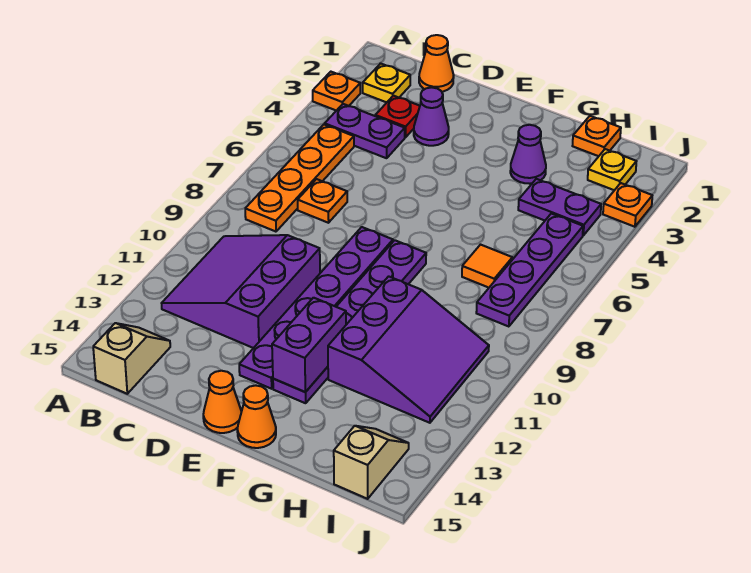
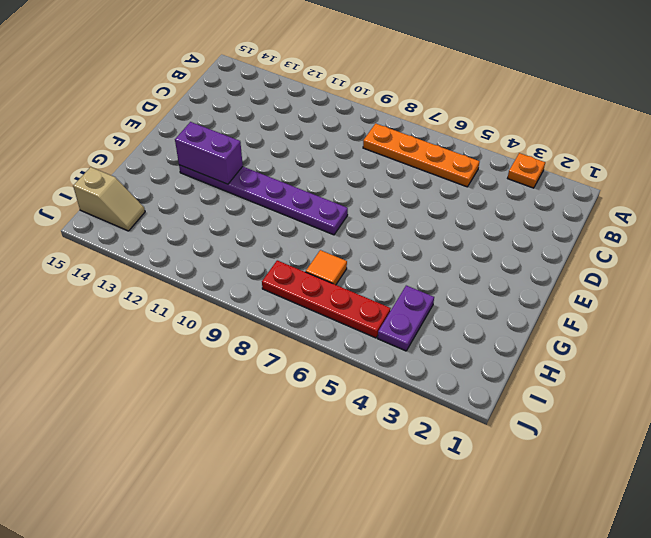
red plate I5:I8 level 1 -> purple plate I5:I8 level 1
none -> yellow plate B2 level 1
none -> purple plate B4:C4 level 1
none -> purple slope B10:D12 level 1 top D

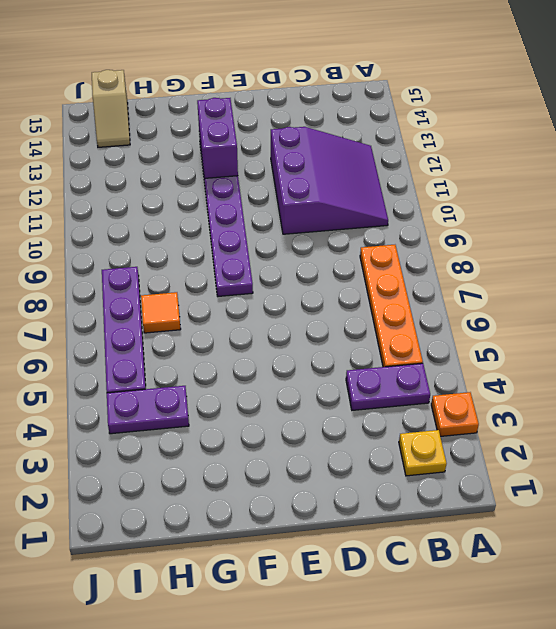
none -> tan slope B14:B15 level 1 top 15
none -> orange cone C1 level 1
none -> red plate C3 level 1

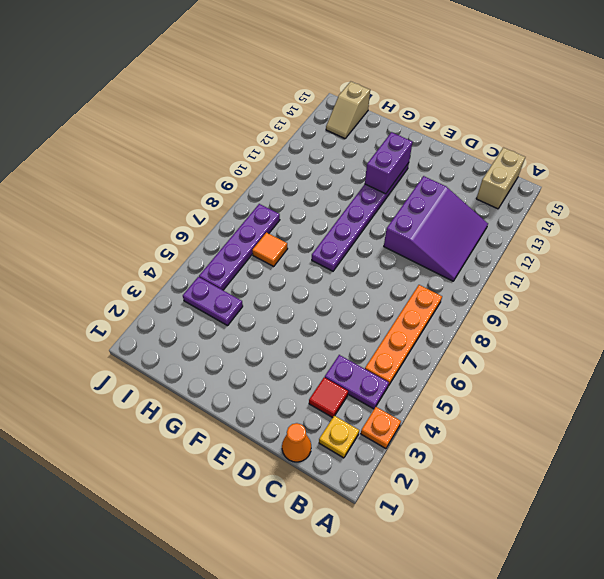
tan brick B14:B15 level 1 -> tan slope B14:B15 level 1 top 15
red tile C3 level 1 -> red plate C3 level 1
none -> orange plate C7 level 1
none -> purple cone D3 level 1
none -> purple plate E8:E13 level 1

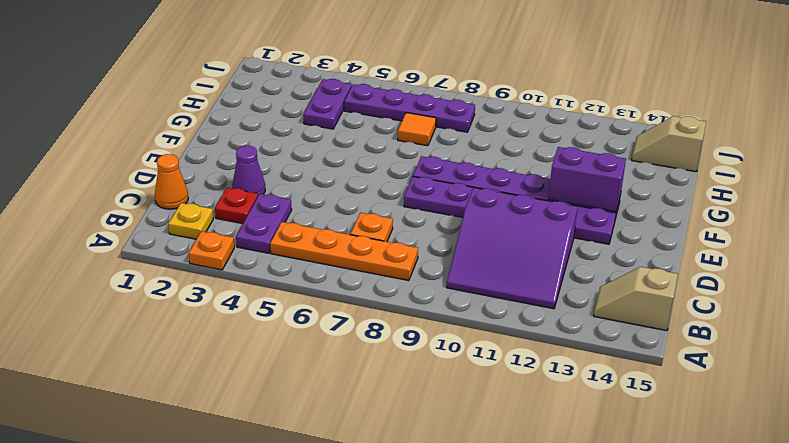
none -> orange cone E15 level 1
none -> orange cone F15 level 1
none -> purple cone G3 level 1

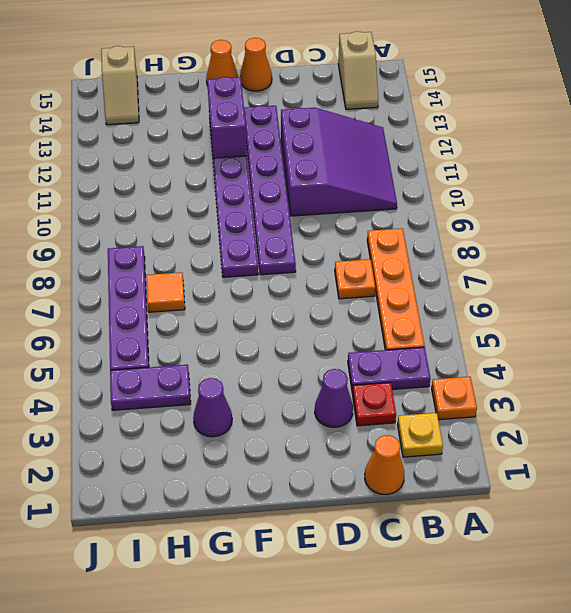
none -> purple slope G10:I12 level 1 top G
none -> orange plate H1 level 1
none -> yellow plate I2 level 1

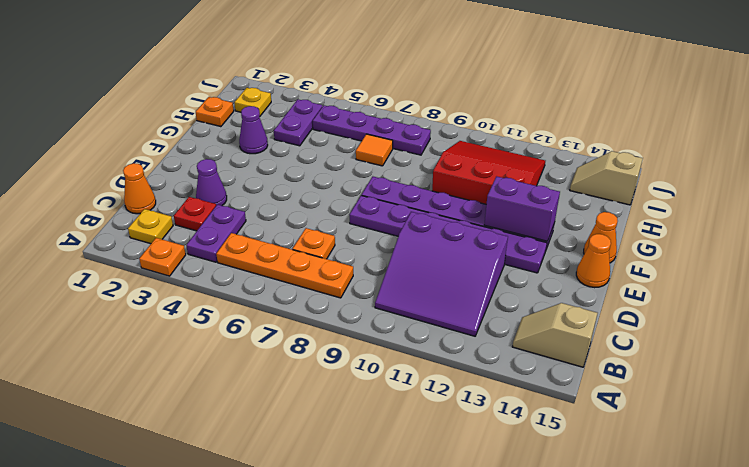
red slope G10:I12 level 1 top G -> purple slope G10:I12 level 1 top G
none -> orange plate J3 level 1

